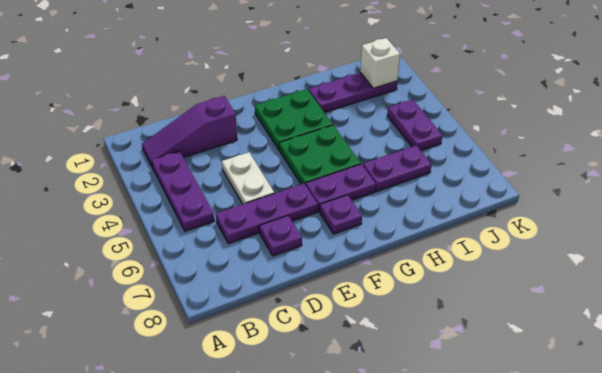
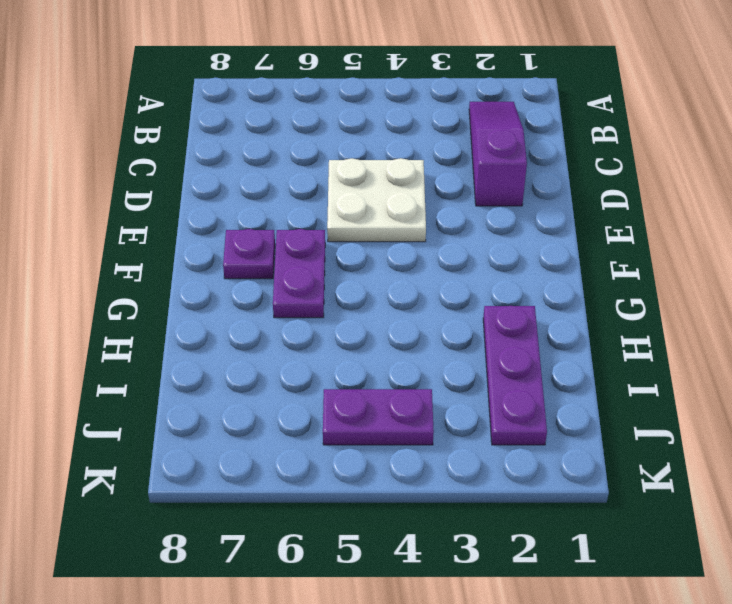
white plate D4:E5 level 1 -> white plate D4:D5 level 1
none -> purple plate B3:B5 level 1
none -> purple plate C6:E6 level 1
none -> purple plate D7 level 1

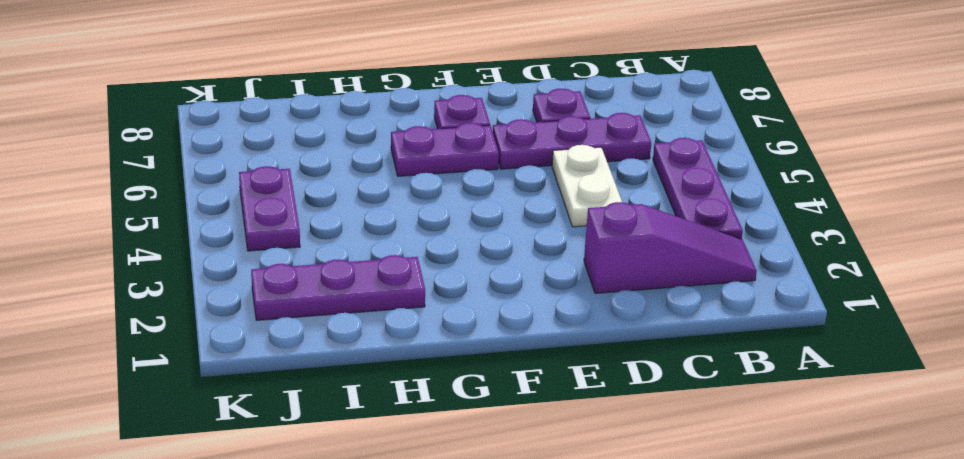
none -> green plate F2:G3 level 1
none -> green plate F4:G5 level 1
none -> purple plate H6:I6 level 1

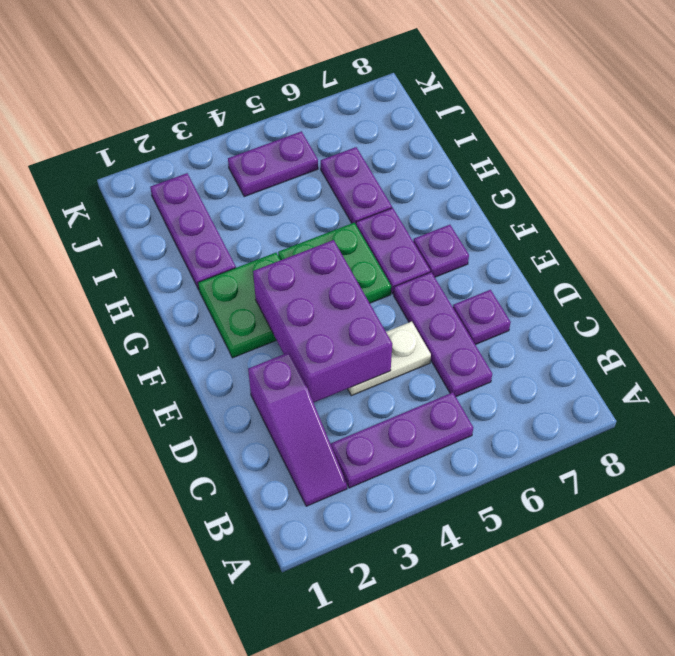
purple brick D3:F4 level 2 -> none
none -> white brick J2 level 2

